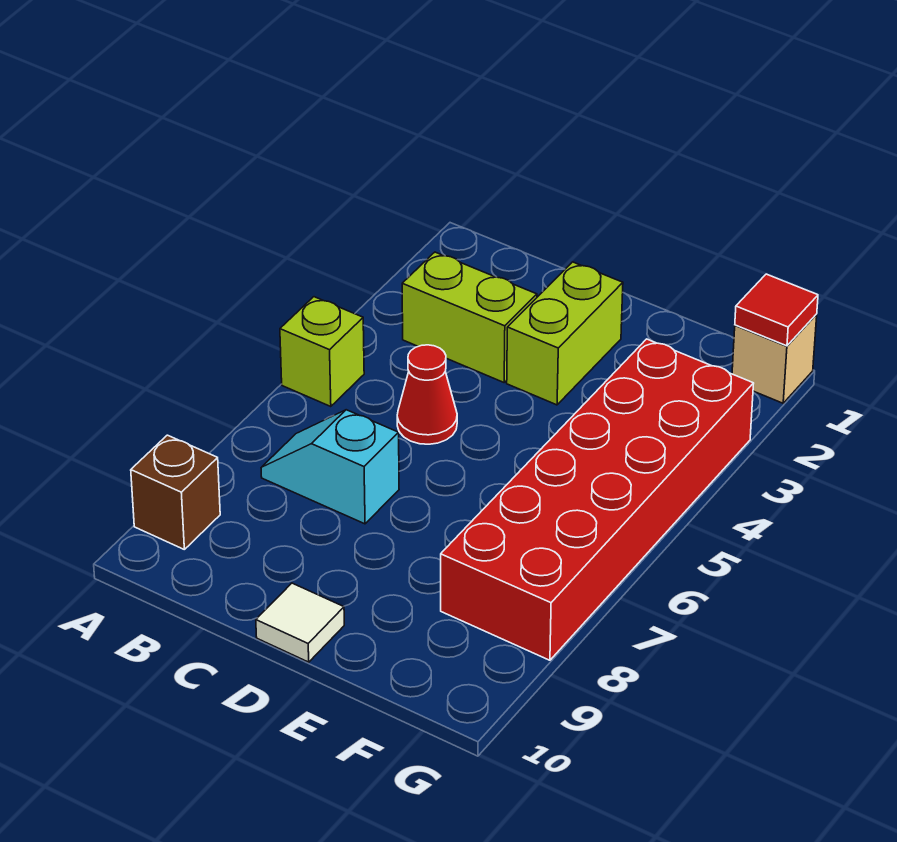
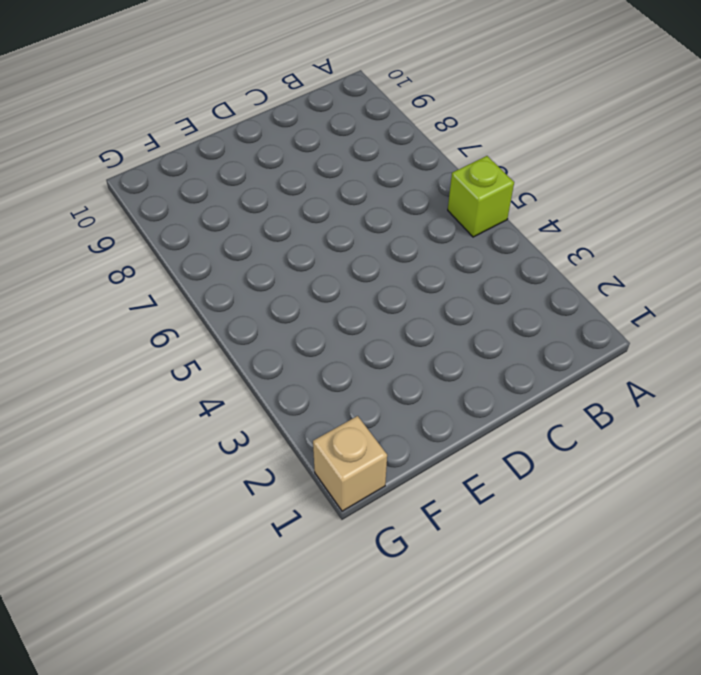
none -> brown brick A9 level 1
none -> lime brick B3:C3 level 1

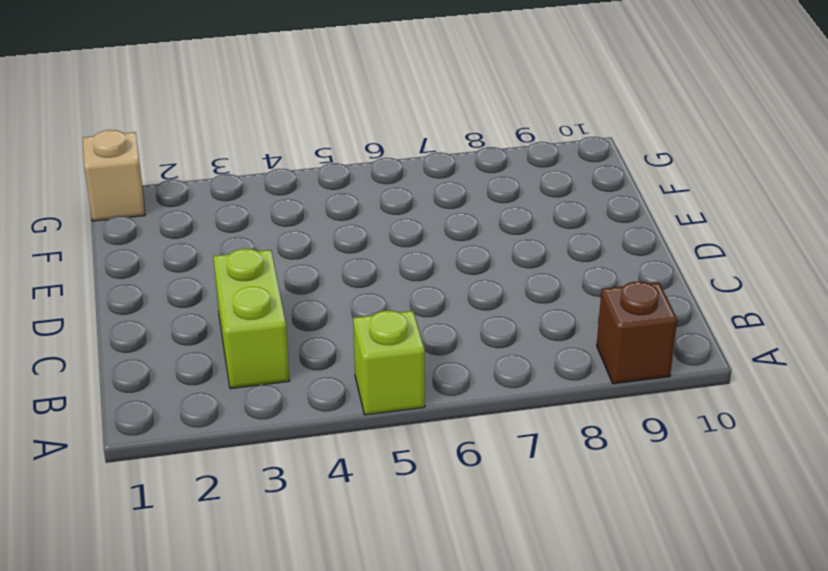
none -> cyan slope B7:C7 level 1 top C
none -> red cone C5 level 1

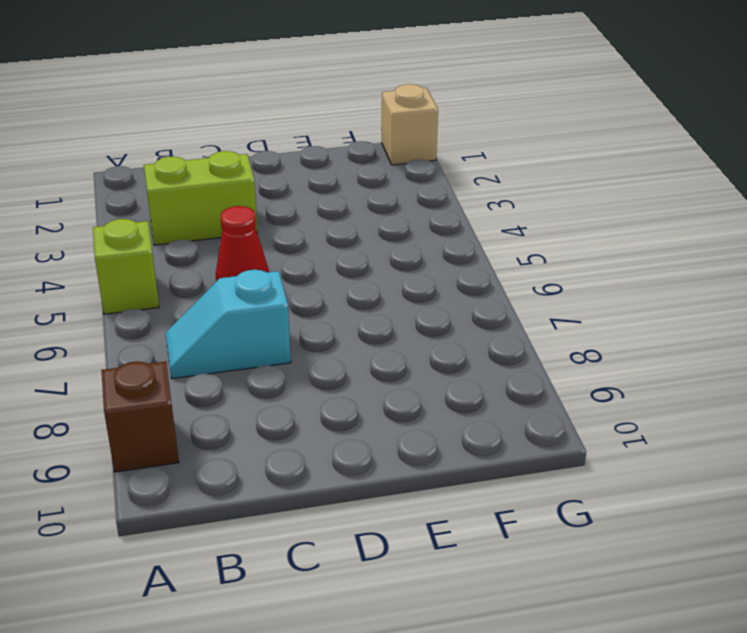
none -> lime brick D2:D3 level 1
none -> white tile D10 level 1

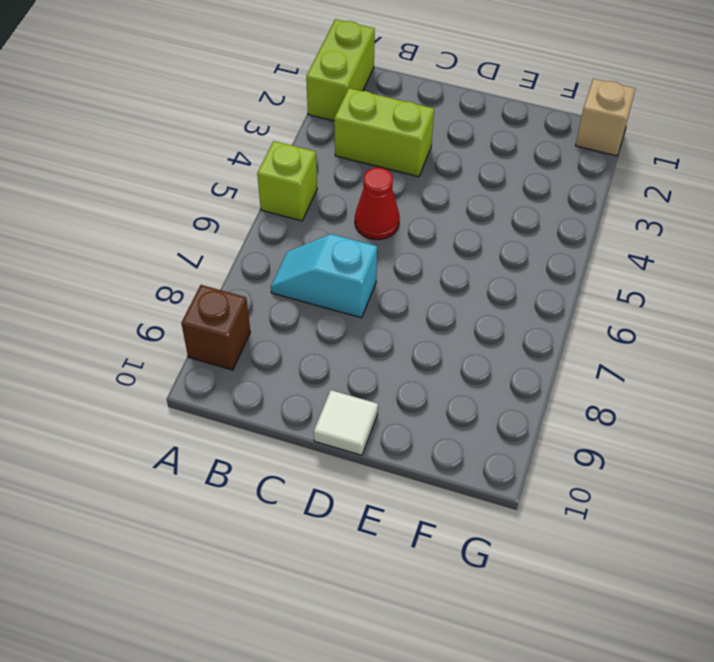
lime brick A1:A2 level 1 -> lime brick D2:D3 level 1
none -> red brick F3:G8 level 1
none -> red tile G1 level 2

